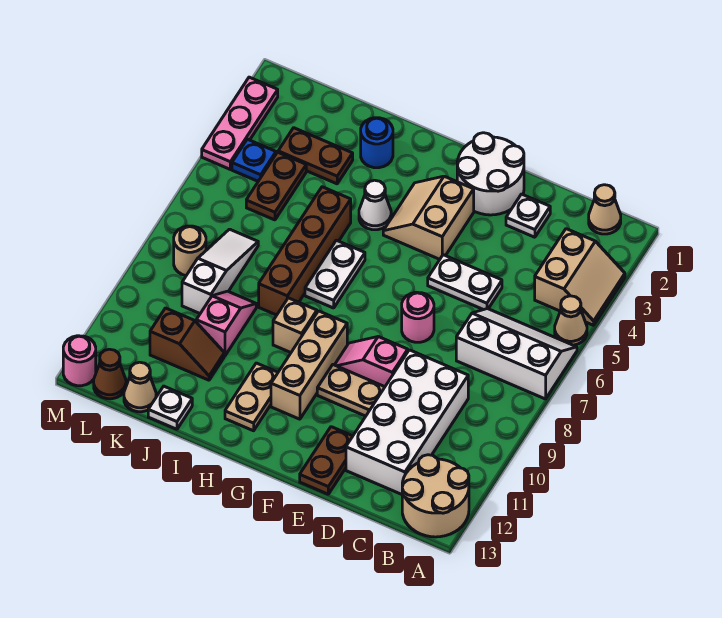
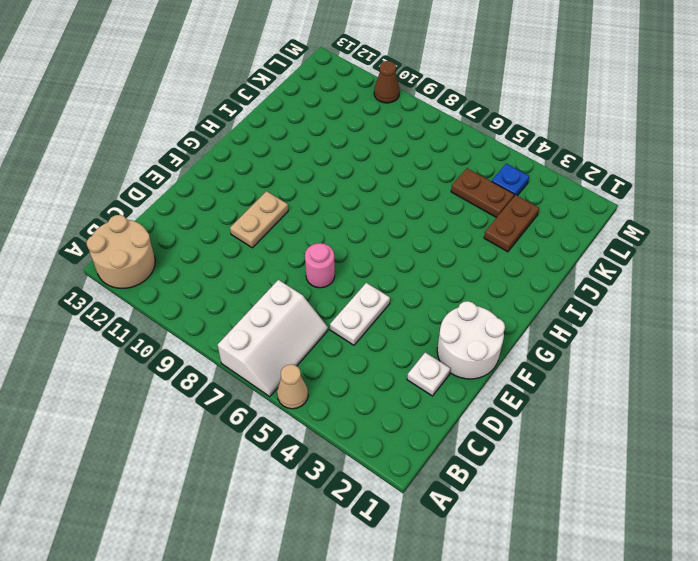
brown cone M10 level 1 -> brown cone L13 level 1
none -> tan slope A3:B4 level 1 top B
none -> tan cone B1 level 1
none -> white brick C9:D12 level 1
none -> pink slope E9:F9 level 1 top E

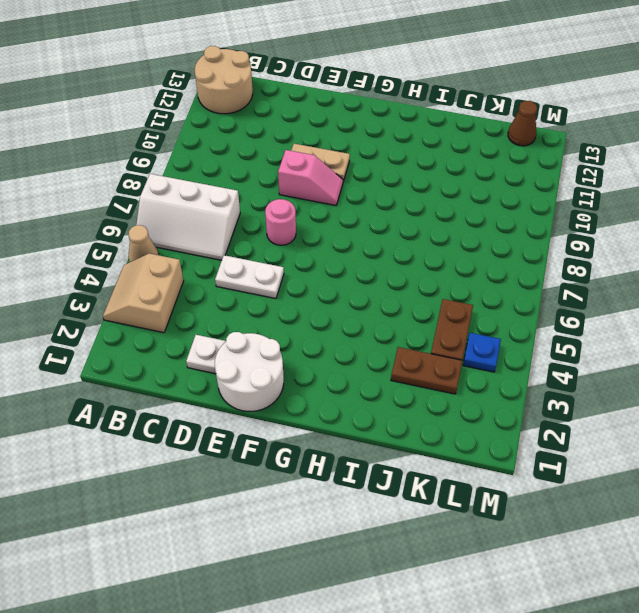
none -> tan cone B1 level 1
none -> white brick C9:D12 level 1
none -> brown plate E12:E13 level 1
none -> tan slope F3:G4 level 1 top F

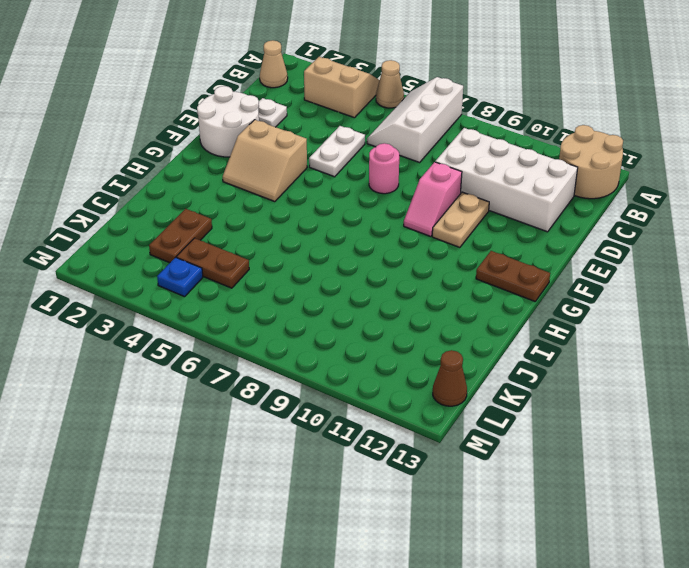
brown plate G12:G13 level 1 -> brown plate E12:E13 level 1
none -> tan brick G9:G11 level 1
none -> white cone H4 level 1
none -> white plate H6:H7 level 1
none -> tan brick H9 level 1

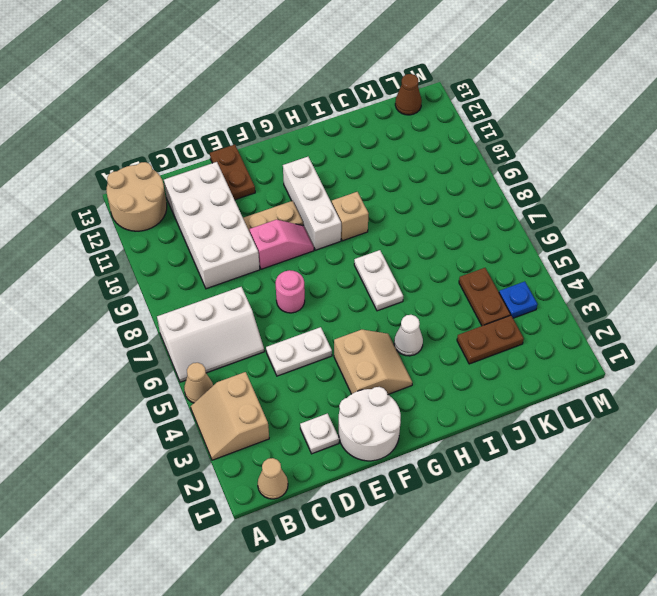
white brick G9:G11 level 1 -> tan brick G9:G11 level 1
none -> tan plate H11:H12 level 1
none -> blue round brick I2 level 1
none -> brown brick I5:I8 level 1
none -> pink slope J9:J10 level 1 top 10

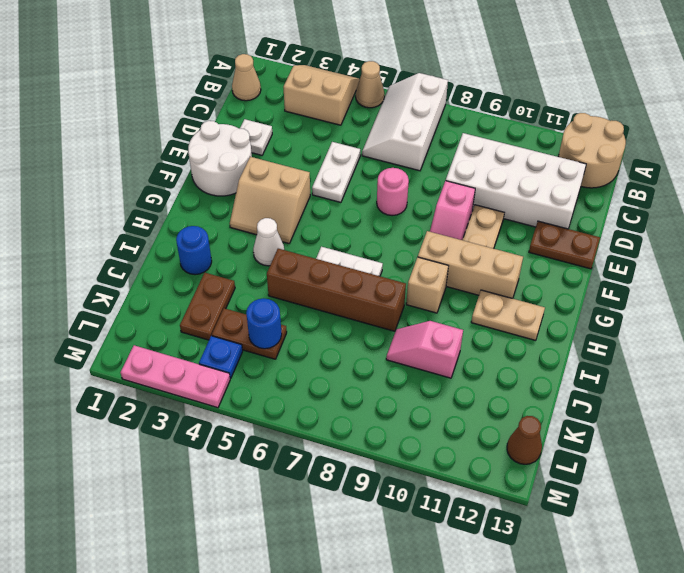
blue round brick K5 level 2 -> none
none -> brown slope J11:K11 level 1 top K
none -> white plate J13 level 1
none -> white slope K7:K9 level 1 top 9
none -> tan cone K13 level 1

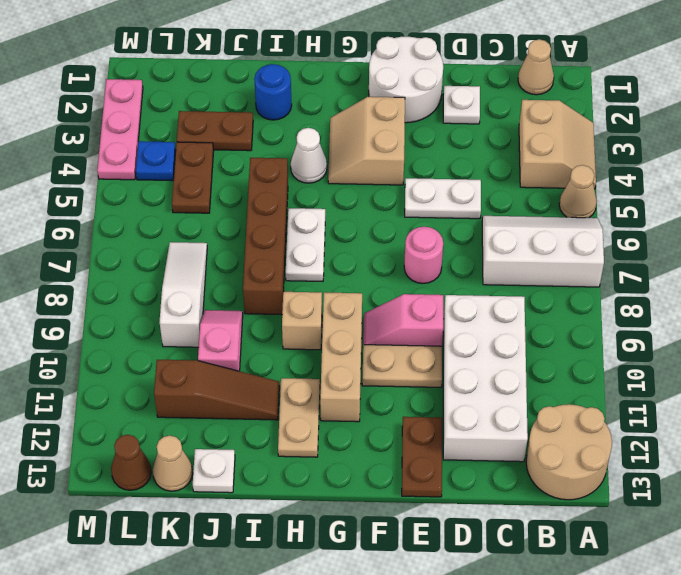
brown slope I11:K11 level 1 top K -> brown slope J11:K11 level 1 top K
none -> tan round brick L8 level 1
none -> pink round brick M13 level 1

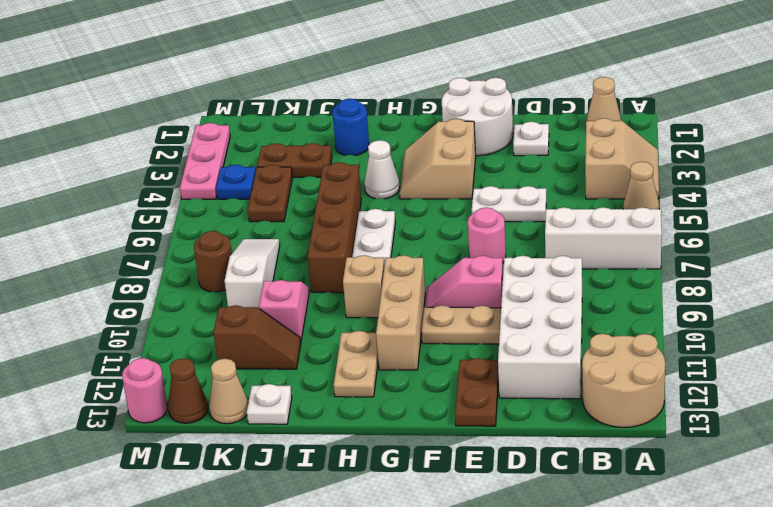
brown round brick L8 level 1 -> tan round brick L8 level 1

